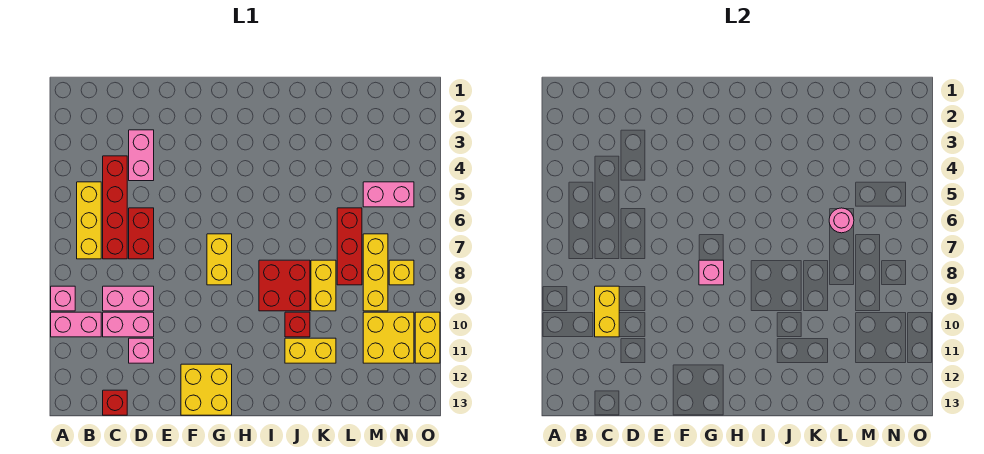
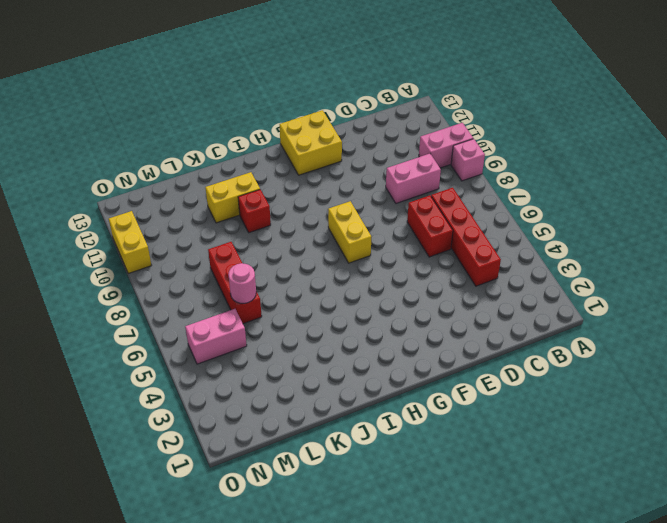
none -> yellow brick B5:B7 level 1
none -> pink brick C10:D10 level 1
none -> red brick C13 level 1

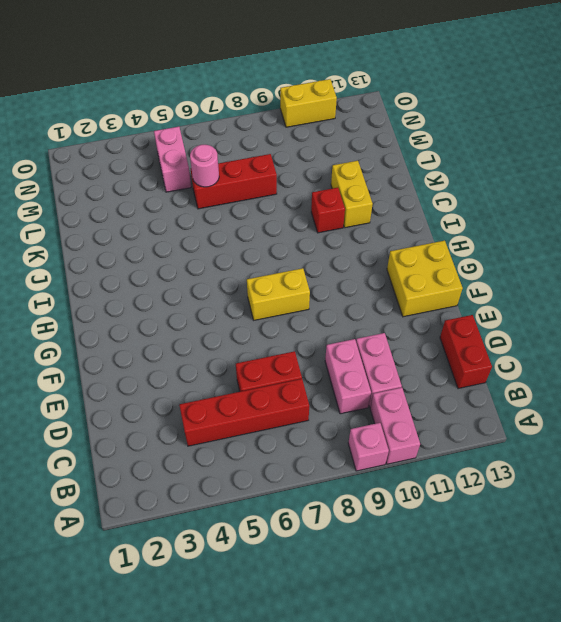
red brick C13:D13 level 1 -> red brick C13 level 1
none -> yellow brick B5:B7 level 1
none -> pink brick D3:D4 level 1
none -> pink brick D11 level 1

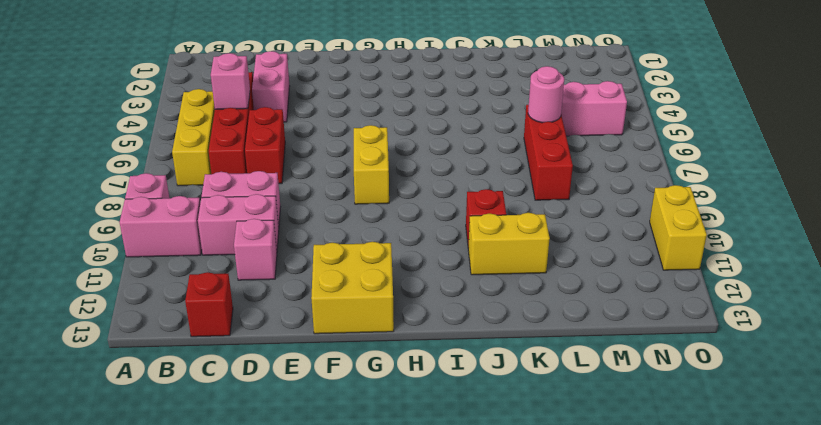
pink brick C5 level 2 -> pink brick G8 level 2
none -> red brick I8:J9 level 1
none -> yellow brick K8:K9 level 1
none -> yellow brick M7:M9 level 1

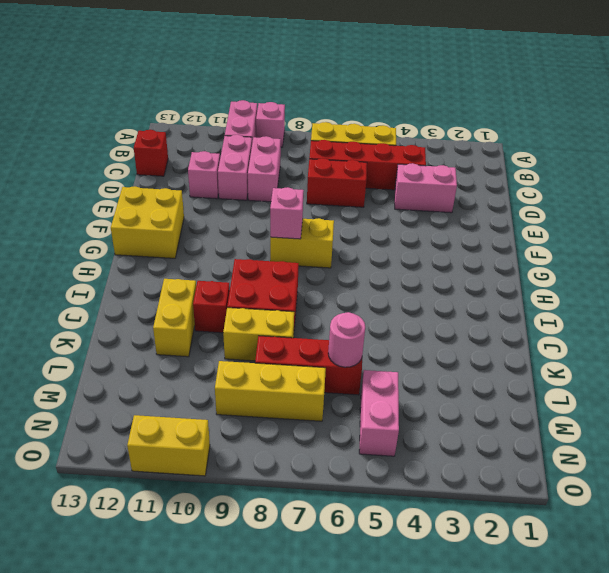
none -> yellow brick M10:N11 level 1
none -> yellow brick N8 level 1
none -> yellow brick C9:C10 level 2

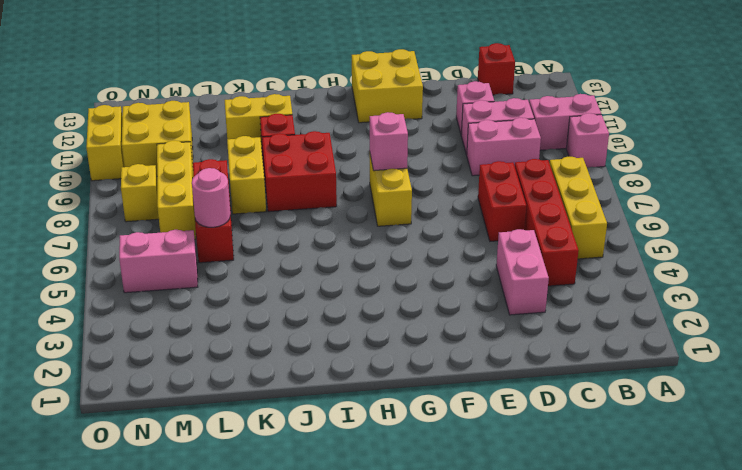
none -> yellow brick C9:C10 level 2

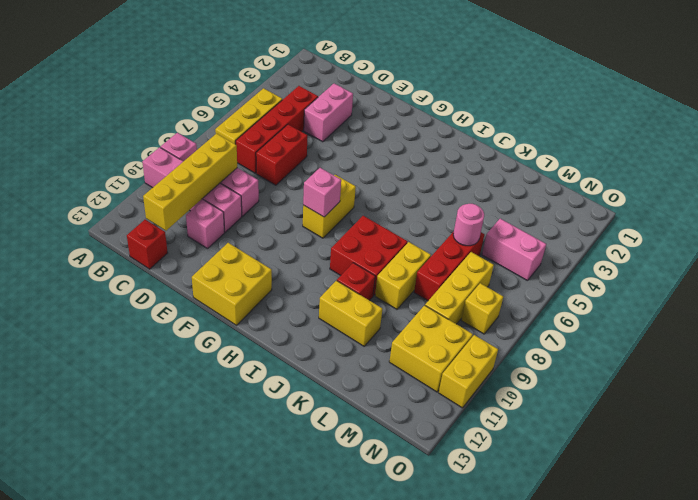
yellow brick C9:C12 level 2 -> yellow brick C9:C10 level 2

